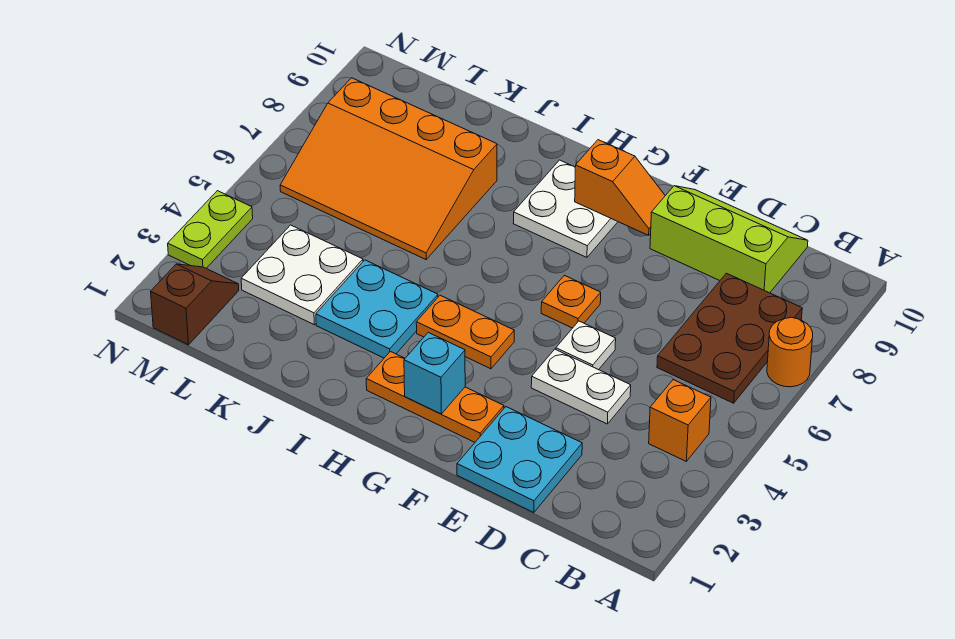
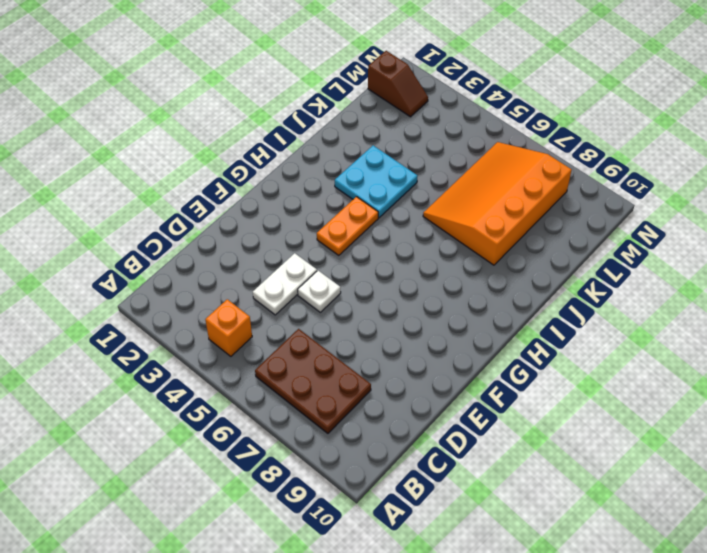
none -> orange round brick A7 level 1
none -> lime slope C9:E10 level 1 top 9
none -> cyan plate D1:E2 level 1

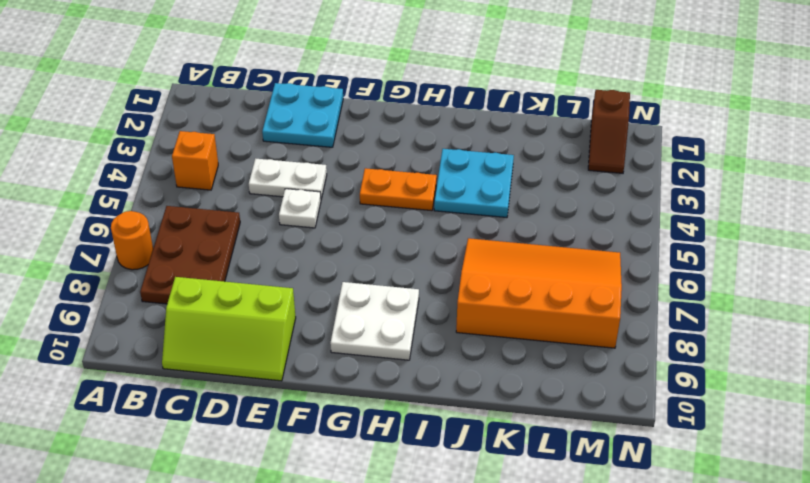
none -> orange plate F2:H2 level 1
none -> orange plate F6 level 1
none -> white plate K3:L4 level 1

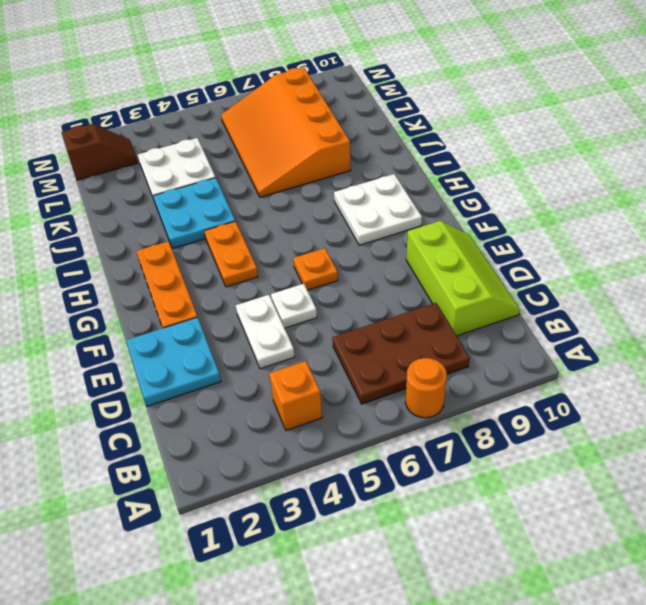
none -> lime plate N3:N4 level 1
none -> orange slope F9:G9 level 2 top G
none -> cyan brick G2 level 2

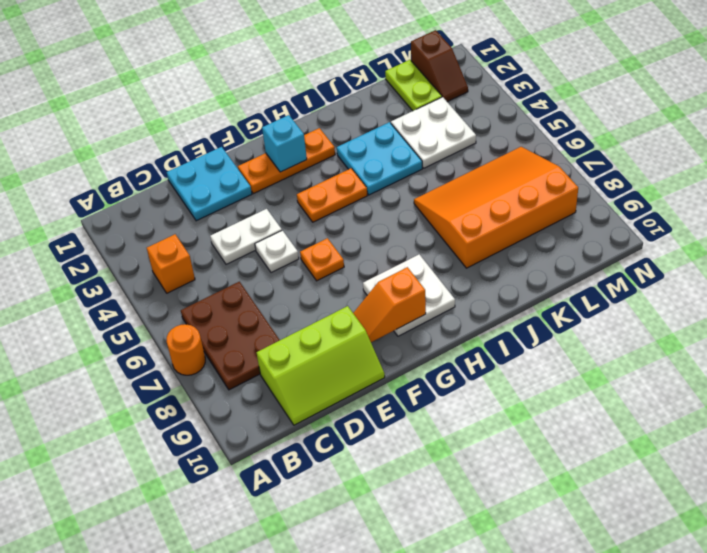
lime plate L1:L2 level 1 -> lime plate N3:N4 level 1

